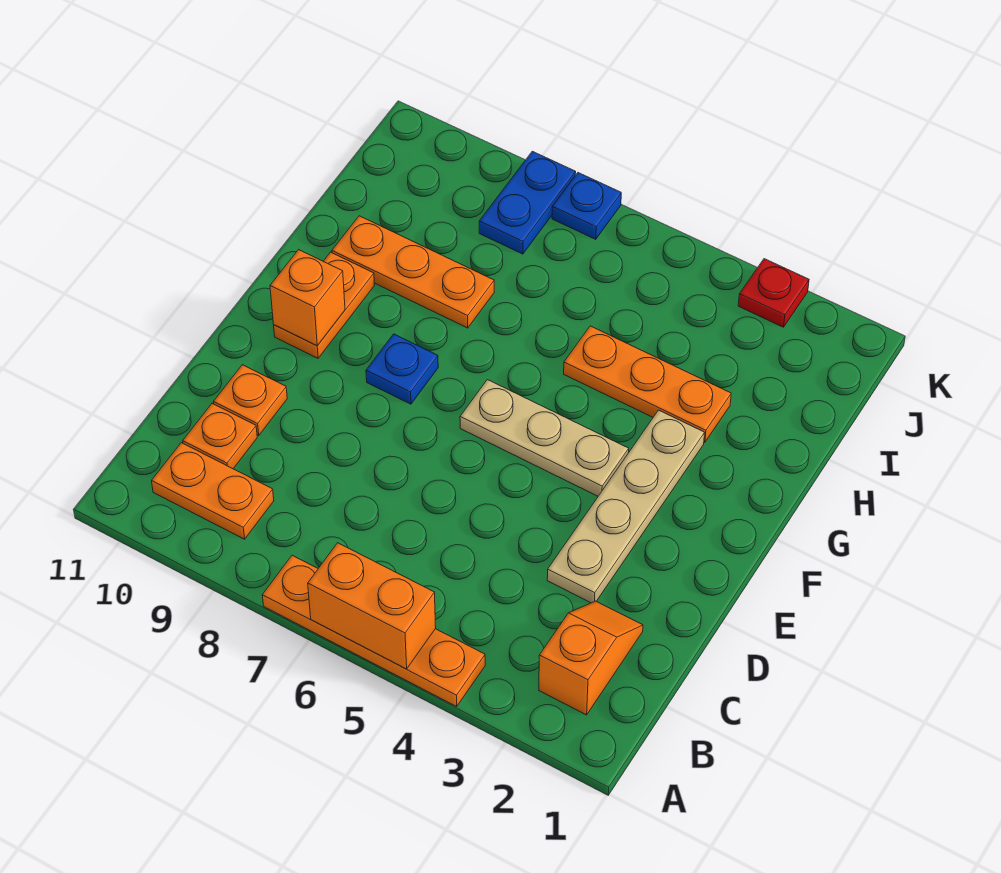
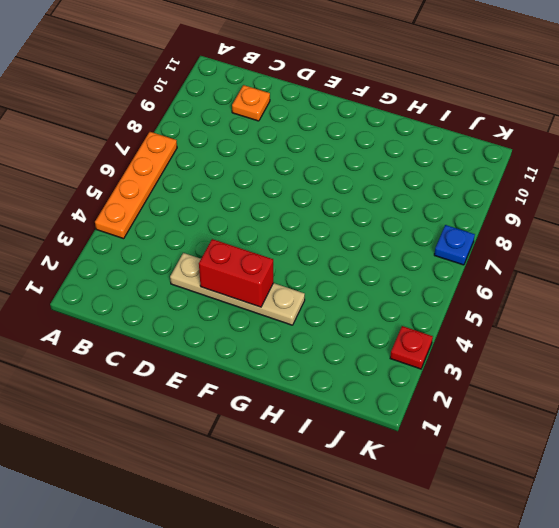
red brick E3:F3 level 2 -> none
none -> orange slope B2:C2 level 1 top B
none -> orange plate B9:B10 level 1
none -> orange plate D10 level 1

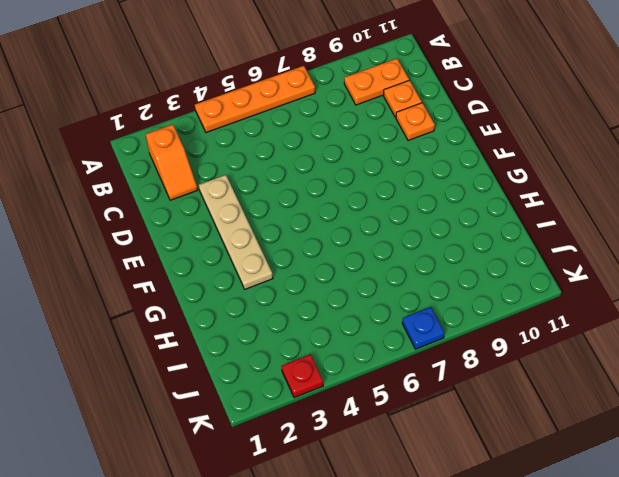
none -> tan plate F4:F6 level 1
none -> blue plate F8 level 1
none -> orange plate F10:G10 level 1

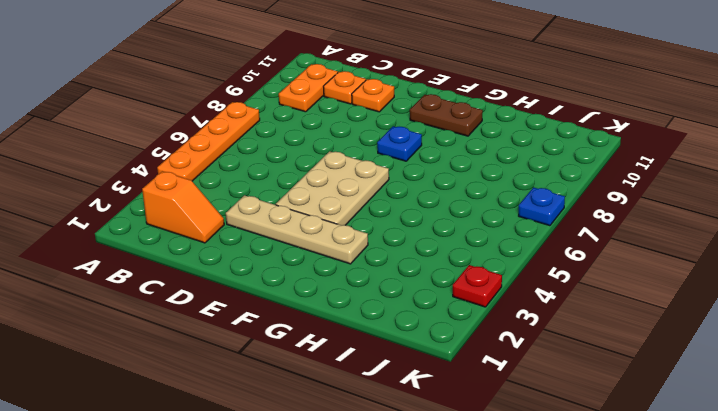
tan plate E4:F6 level 1 -> tan plate F4:F6 level 1
brown plate F10:G10 level 1 -> orange plate F10:G10 level 1
none -> orange plate H3:H5 level 1
none -> orange plate H8:H10 level 1
none -> blue plate J8:K8 level 1

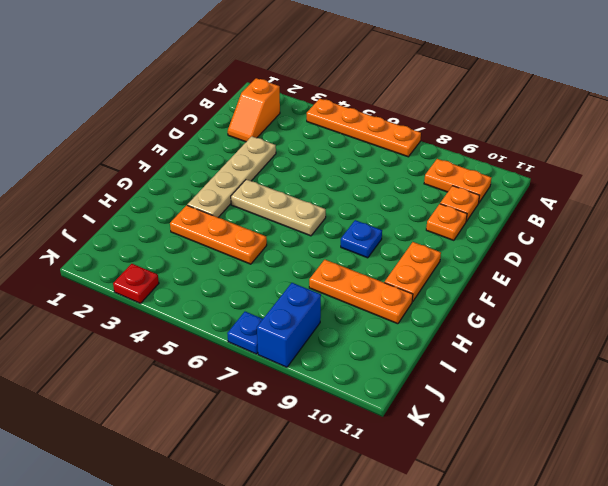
blue brick J8:K8 level 1 -> blue plate J8:K8 level 1
none -> orange brick A5:A6 level 2
none -> orange brick F10 level 2

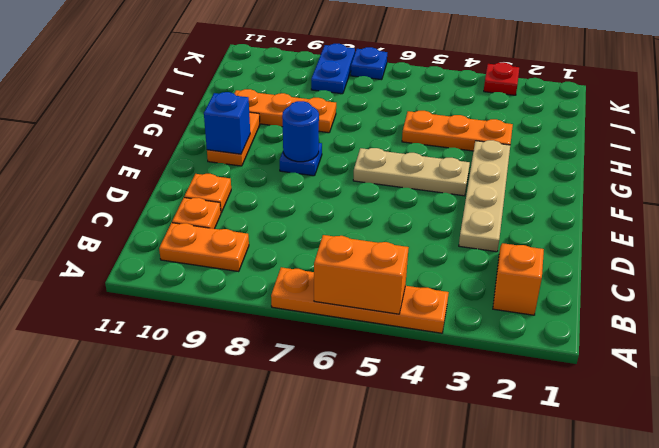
blue round brick F8 level 2 -> none
blue brick F10 level 2 -> orange brick F10 level 2

